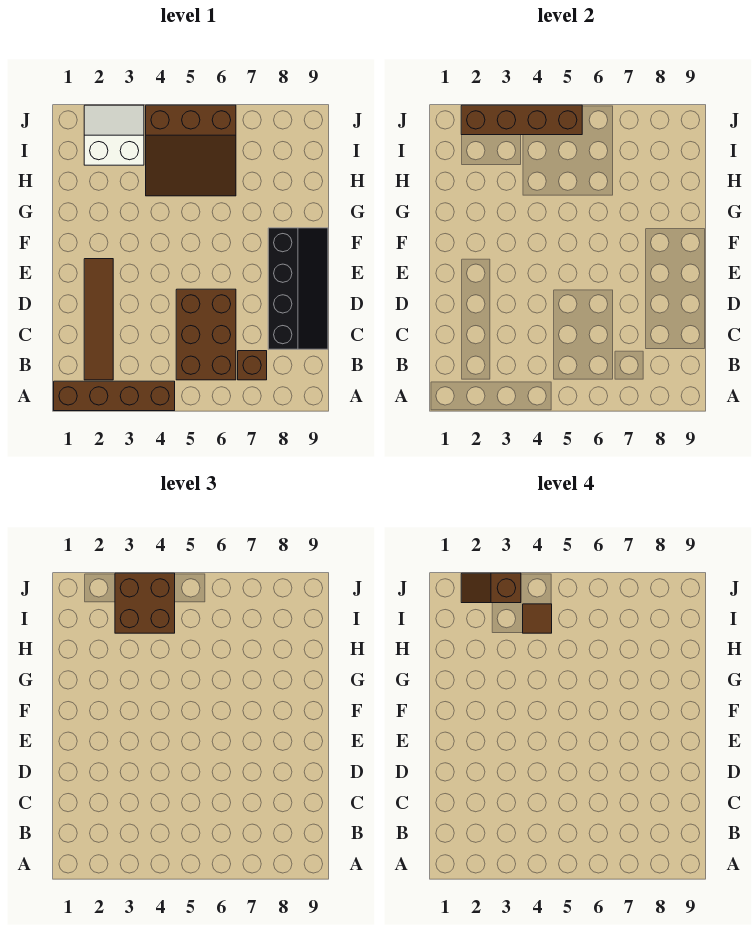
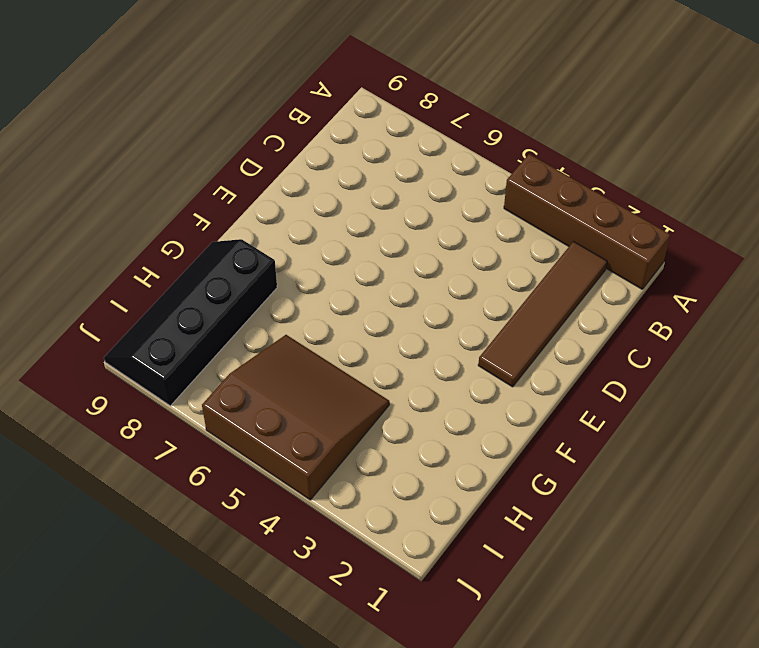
black slope G8:J9 level 1 top 8 -> black slope C8:F9 level 1 top 8
none -> brown brick B5:D6 level 1
none -> brown brick B7 level 1

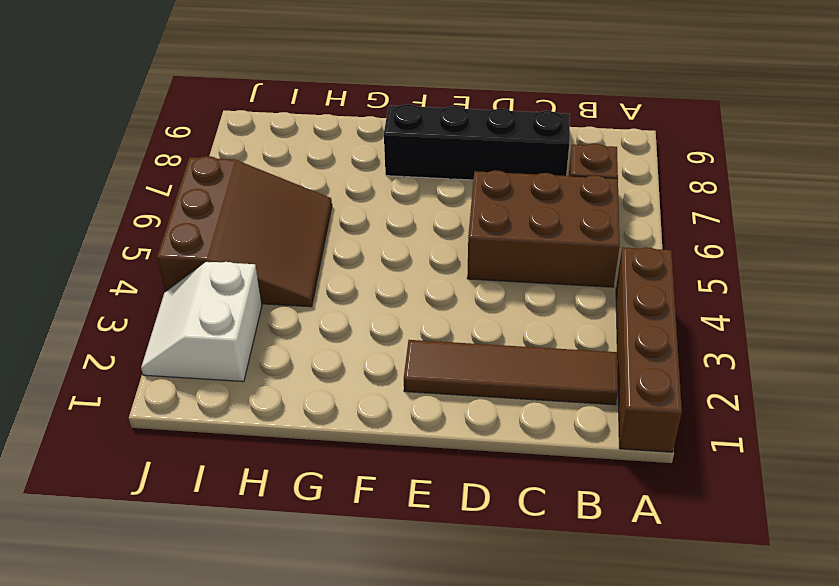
none -> brown brick J2:J5 level 2
none -> brown brick I3:J4 level 3

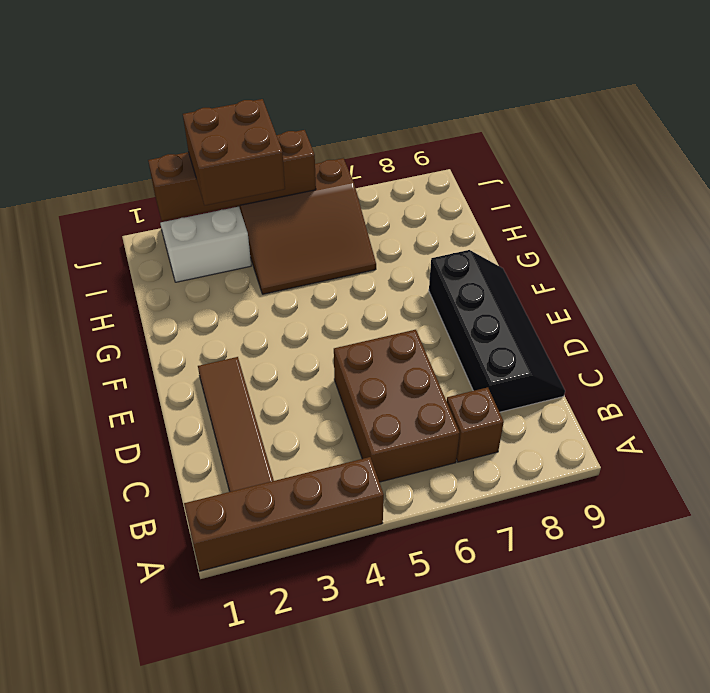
none -> brown tile I4 level 4
none -> brown slope J2:J3 level 4 top 3

